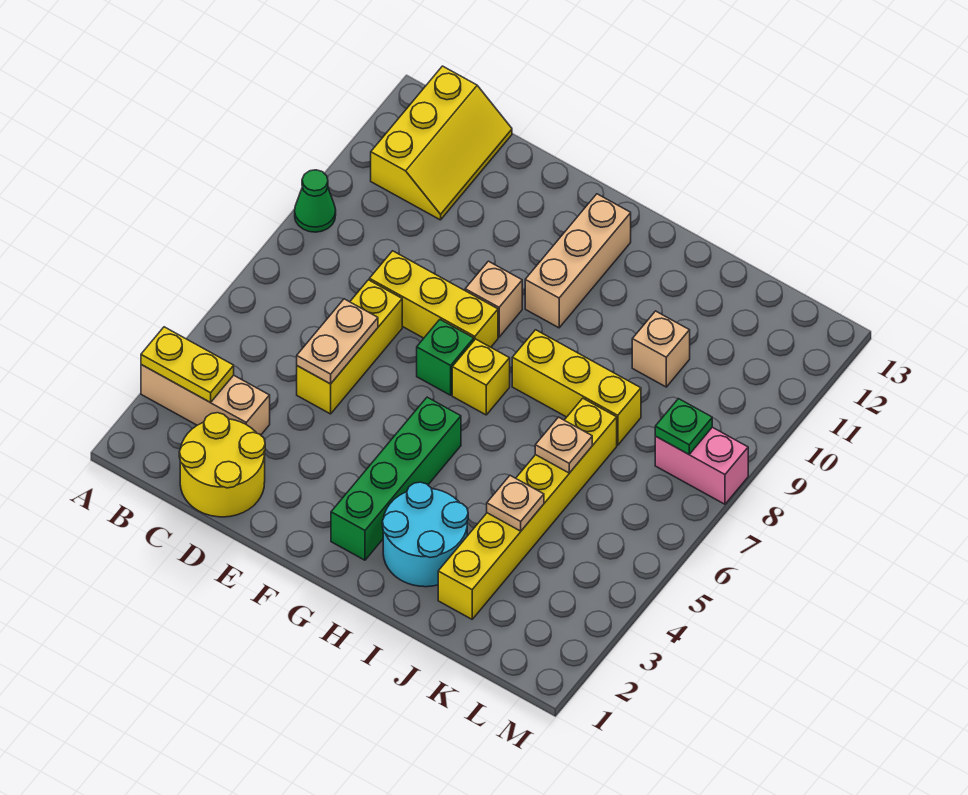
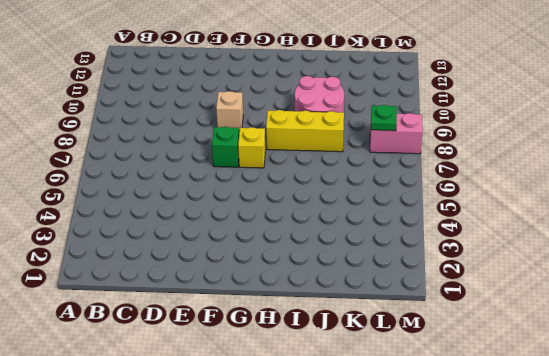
pink round brick I9:J10 level 1 -> tan brick J10 level 1
none -> tan brick A3:C3 level 1
none -> green cone A9 level 1
none -> yellow slope B11:C13 level 1 top B

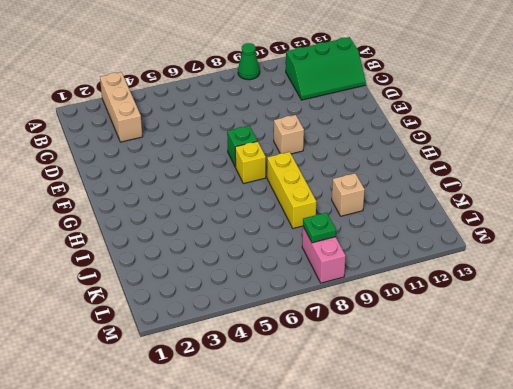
green slope B11:C13 level 1 top B -> yellow slope B11:C13 level 1 top B
none -> yellow round brick C1:D2 level 1
none -> yellow brick D5:D7 level 1
none -> yellow brick D8:F8 level 1

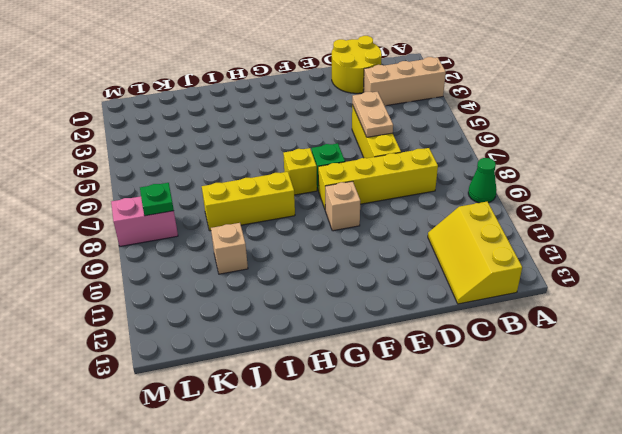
yellow brick C8:F8 level 1 -> yellow brick D8:F8 level 1
none -> green brick G2:G5 level 1
none -> tan brick G10:G12 level 1
none -> cyan round brick H2:I3 level 1

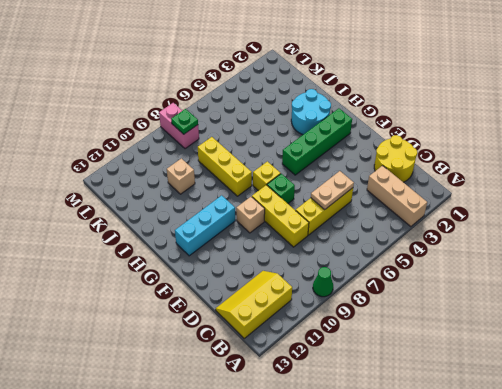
cyan brick G10:G12 level 1 -> tan brick G10:G12 level 1
none -> yellow brick J2:J7 level 1
none -> yellow plate A3:B3 level 2
none -> tan plate J4 level 2

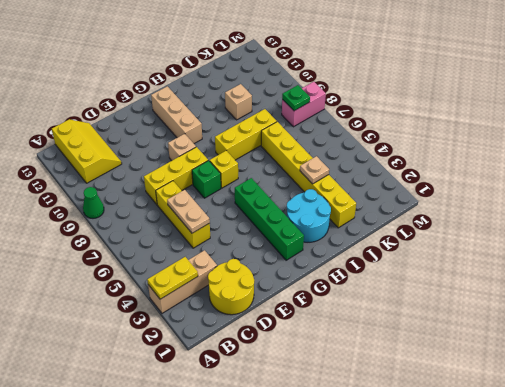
none -> tan plate J6 level 2

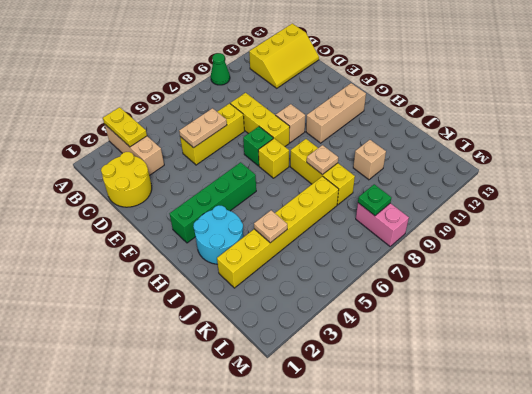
tan plate I8 level 2 -> tan plate J6 level 2

